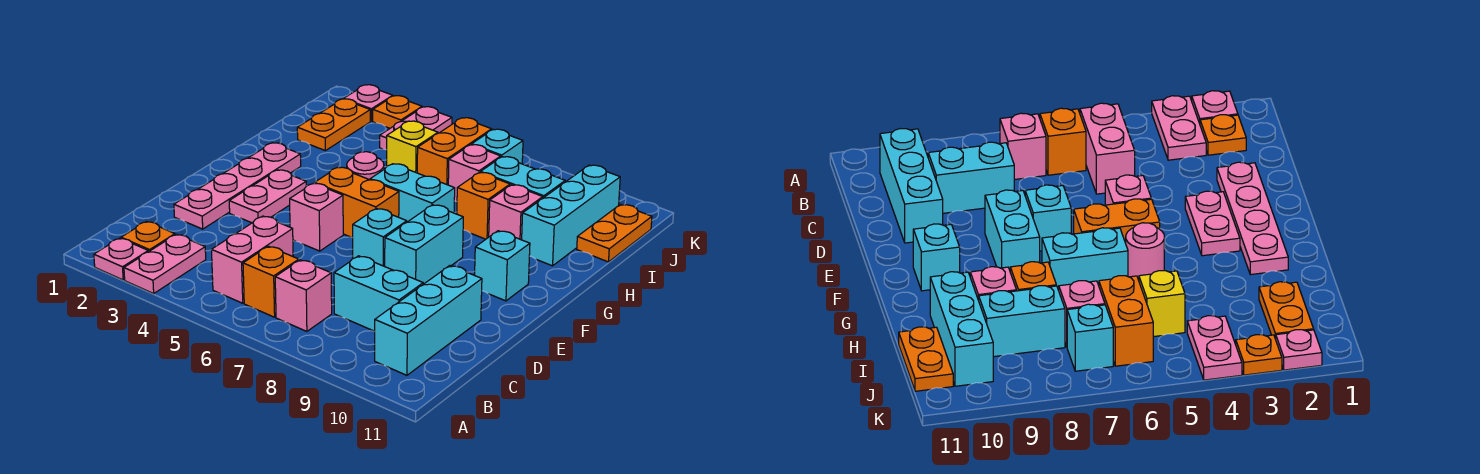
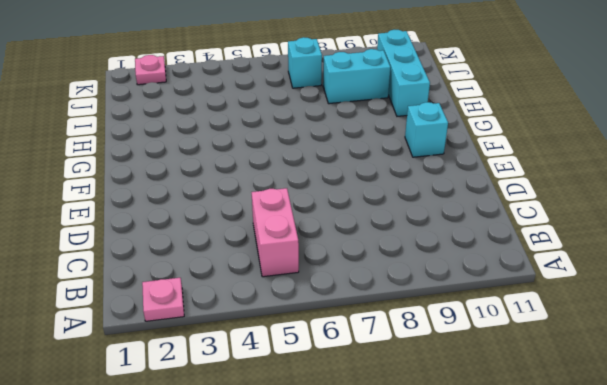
none -> pink plate A3:B3 level 1
none -> orange plate B2 level 1
none -> orange brick B6 level 1
none -> pink brick B7 level 1

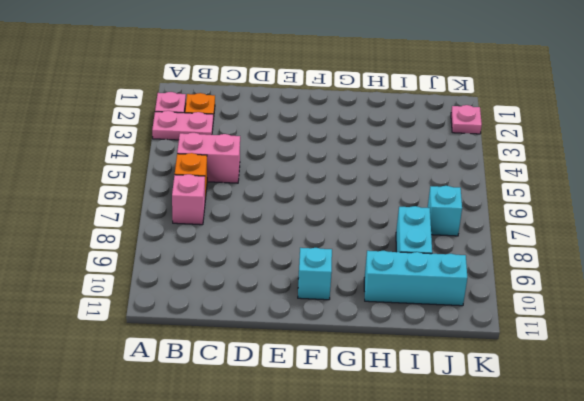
none -> cyan brick B10:D10 level 1
none -> cyan brick C8:C9 level 1
none -> pink plate D2:G2 level 1
none -> pink plate E3:F3 level 1

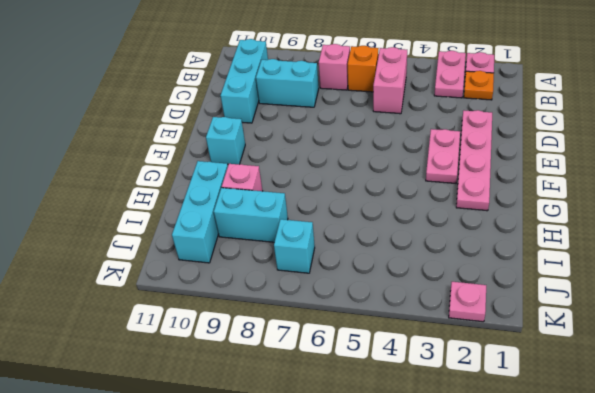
none -> pink brick E5 level 1
none -> cyan brick E7 level 1
none -> cyan brick E8:F8 level 1
none -> orange brick F5:F6 level 1

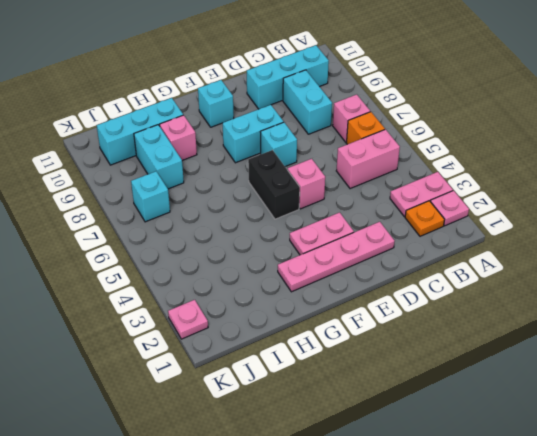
black brick F5:F6 level 1 -> orange brick F5:F6 level 1
none -> pink round brick G5 level 1
none -> cyan brick G6:G7 level 1
none -> orange brick H8 level 1
none -> orange plate I2:J2 level 1

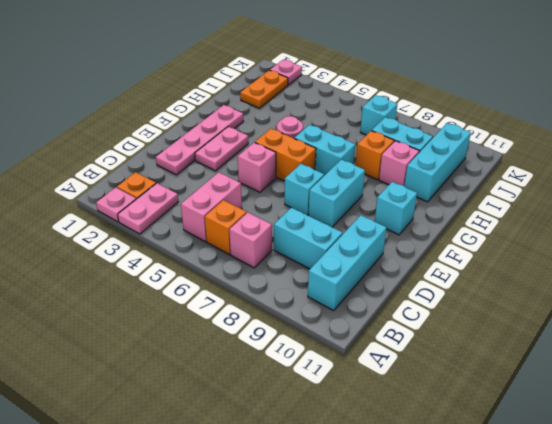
none -> yellow brick I5 level 1
none -> orange brick I6:J6 level 1
none -> pink brick I7 level 1
none -> orange plate I11:J11 level 1

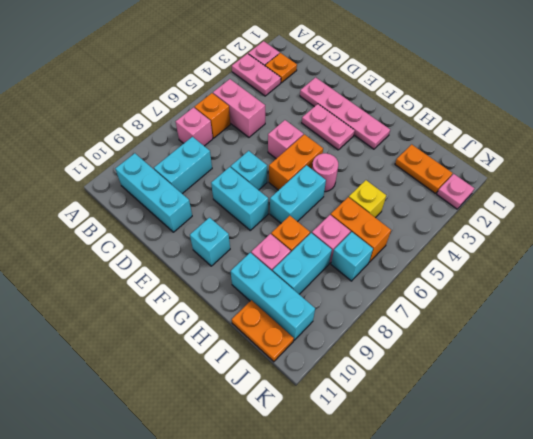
none -> pink plate J4:K4 level 1
none -> orange plate K3 level 1

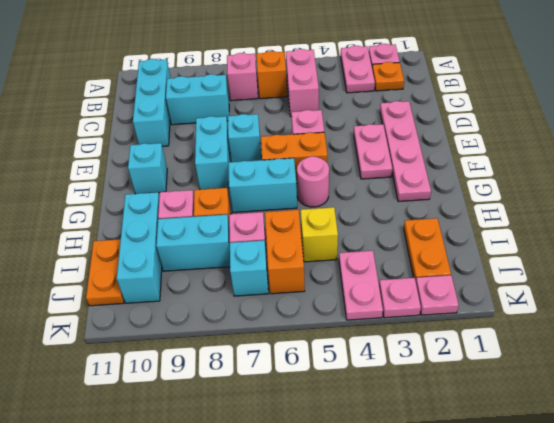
pink plate K3 level 1 -> orange plate K3 level 1

